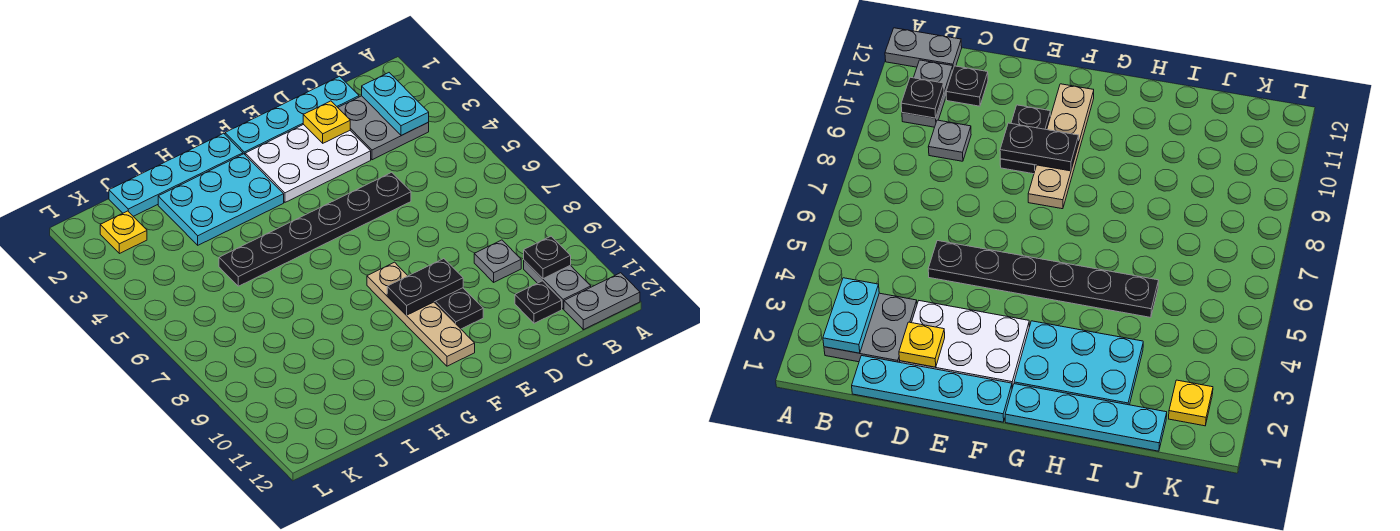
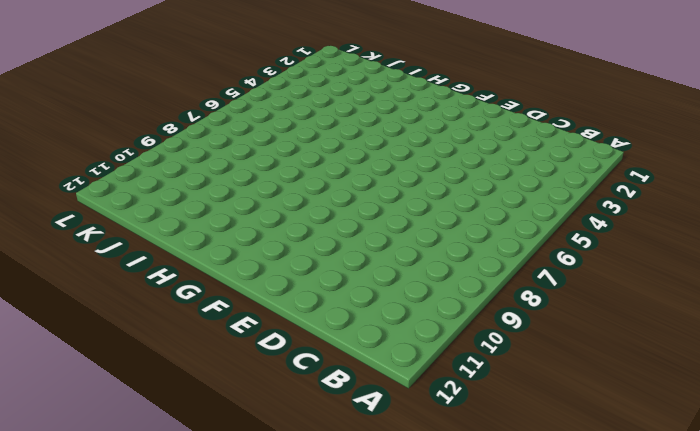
none -> grey plate A12:B12 level 1
none -> grey plate B2:C3 level 1
none -> grey plate B10:B11 level 1

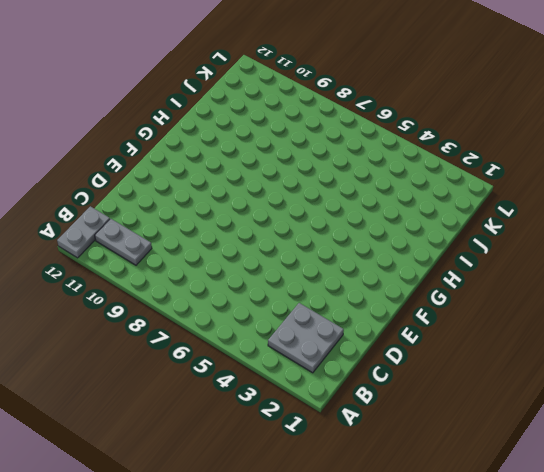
none -> cyan plate C1:F1 level 1
none -> grey plate C9 level 1
none -> black plate C11 level 1

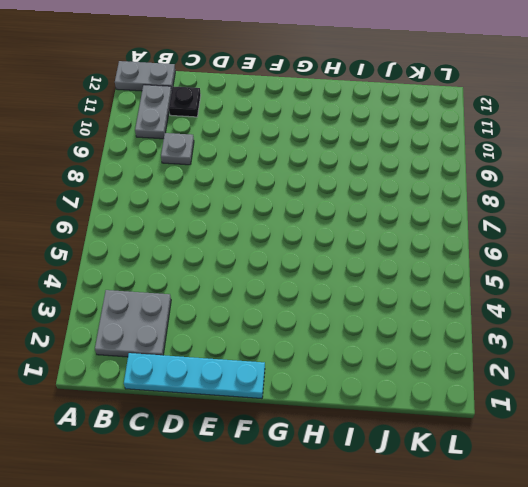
none -> white plate D2:F3 level 1
none -> black plate D5:I5 level 1
none -> black plate E9:E10 level 1

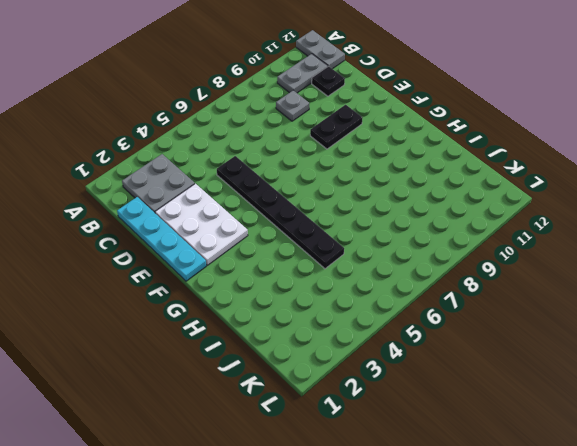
none -> tan plate F8:F11 level 1
none -> cyan plate G1:J1 level 1
none -> cyan plate G2:I3 level 1

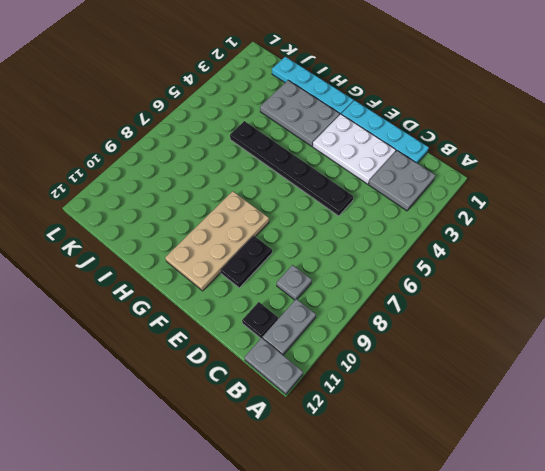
tan plate F8:G11 level 1 -> tan plate F8:F11 level 1
grey plate G2:I3 level 1 -> cyan plate G2:I3 level 1
none -> yellow plate K2 level 1
none -> cyan plate B2:B3 level 2
none -> black plate B10 level 2

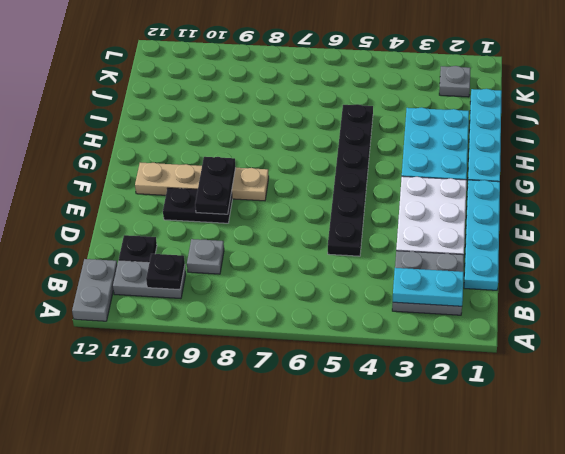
grey plate K2 level 1 -> yellow plate K2 level 1
none -> yellow plate D2 level 2

